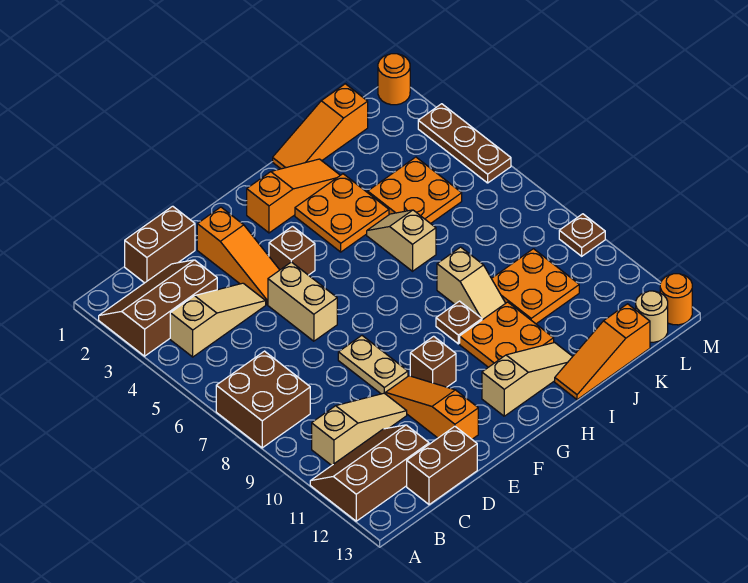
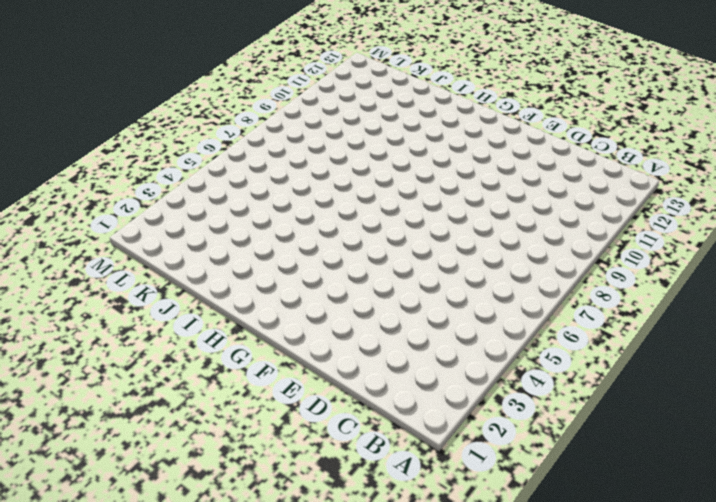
none -> brown slope A2:C3 level 1 top 3
none -> brown brick A7:B8 level 1
none -> brown slope A11:C12 level 1 top 12

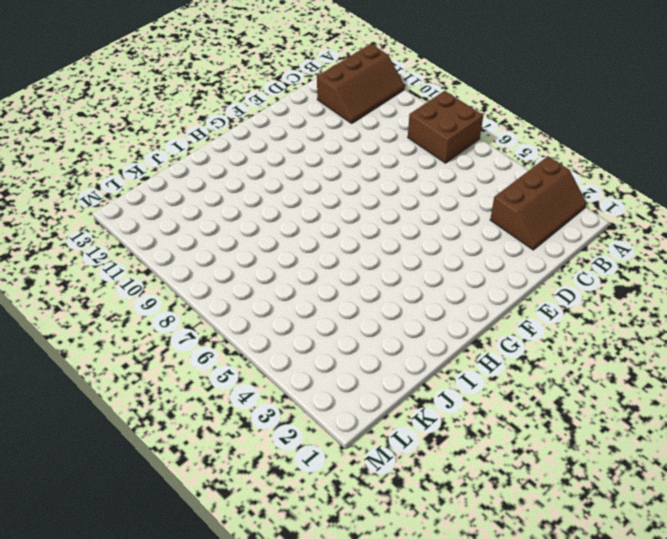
none -> tan slope B4:D4 level 1 top B
none -> tan slope B10:D10 level 1 top B
none -> brown brick C1:D1 level 1

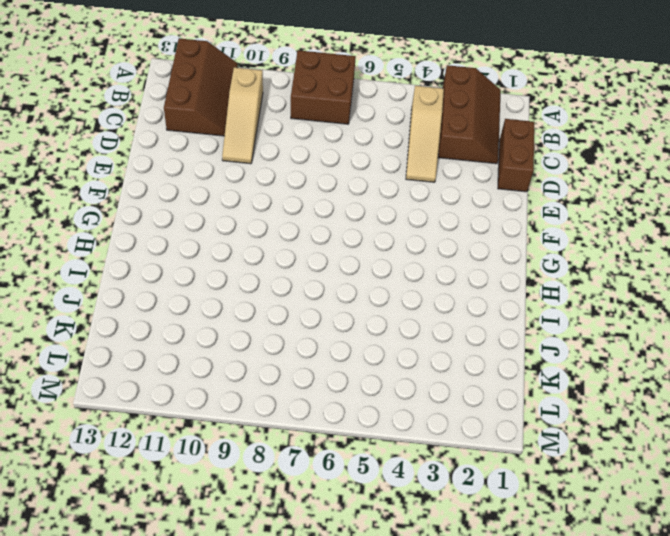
none -> brown brick C13:D13 level 1
none -> orange slope E2:E4 level 1 top 2
none -> tan brick E5:E6 level 1

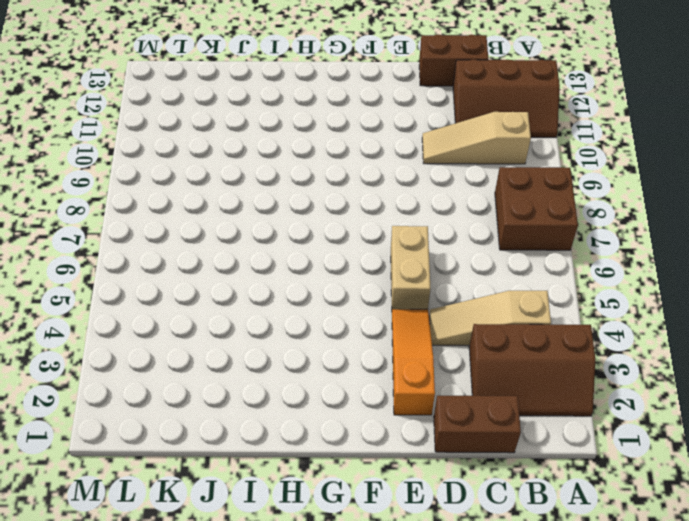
none -> tan plate E8:E9 level 1
none -> orange slope E10:E12 level 1 top 12
none -> brown brick F4 level 1

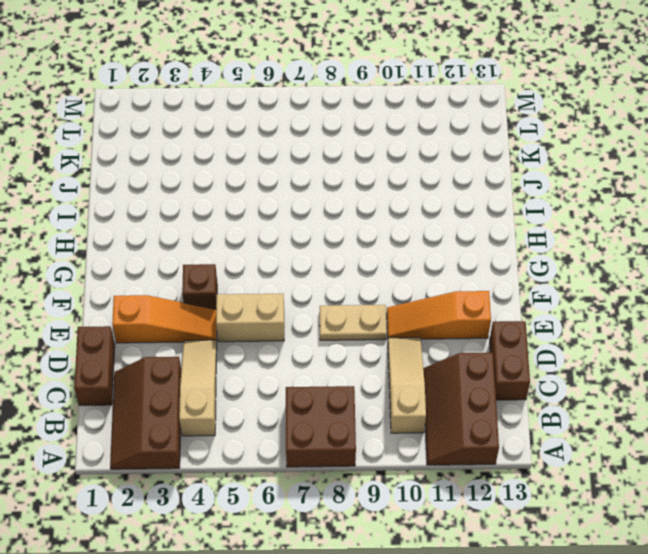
none -> brown brick F10 level 1
none -> orange slope G2:I2 level 1 top G
none -> tan slope G12:I12 level 1 top G

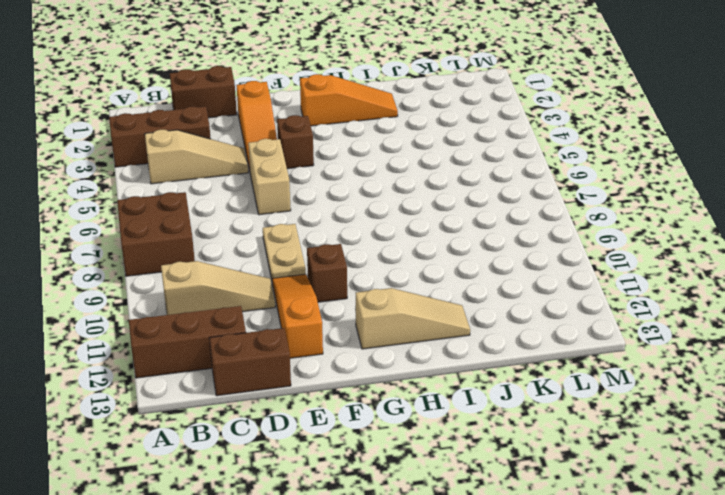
none -> orange plate H3:I4 level 1
none -> brown plate H9 level 1
none -> orange plate H10:I11 level 1

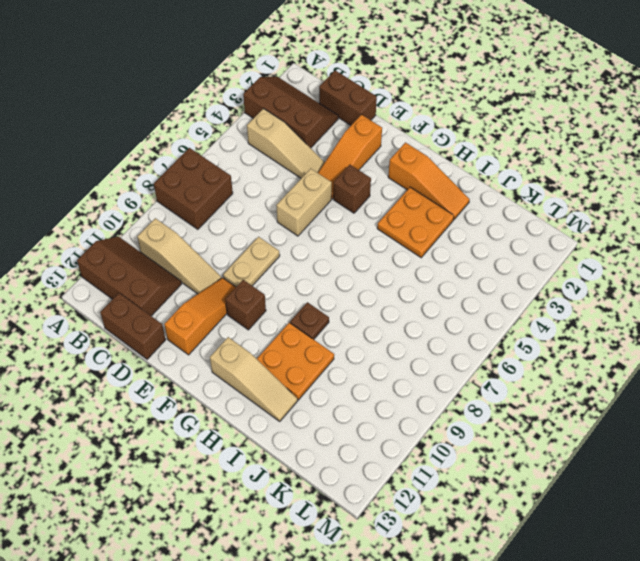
none -> orange slope I1:K1 level 1 top K
none -> tan slope I5:I6 level 1 top 6
none -> tan slope I8:I9 level 1 top 8

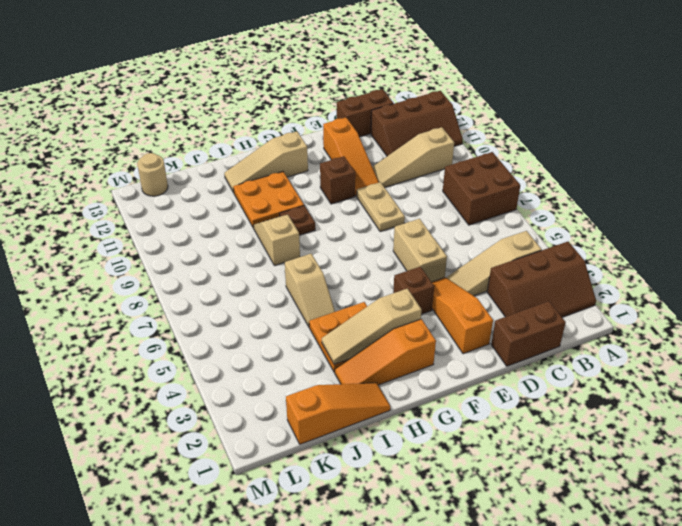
tan slope G3:I3 level 2 top G -> none
none -> orange slope I13:K13 level 1 top K
none -> orange plate J4:K5 level 1
none -> orange plate J9:K10 level 1

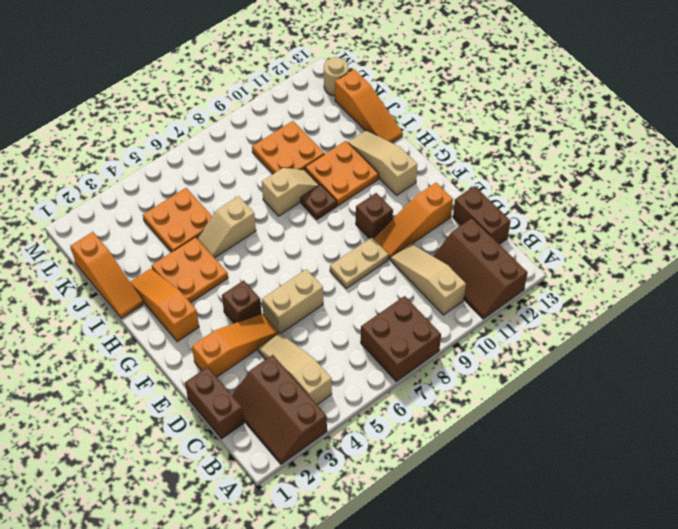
none -> orange round brick M1 level 1
none -> brown plate M3:M5 level 1
none -> brown plate M9 level 1

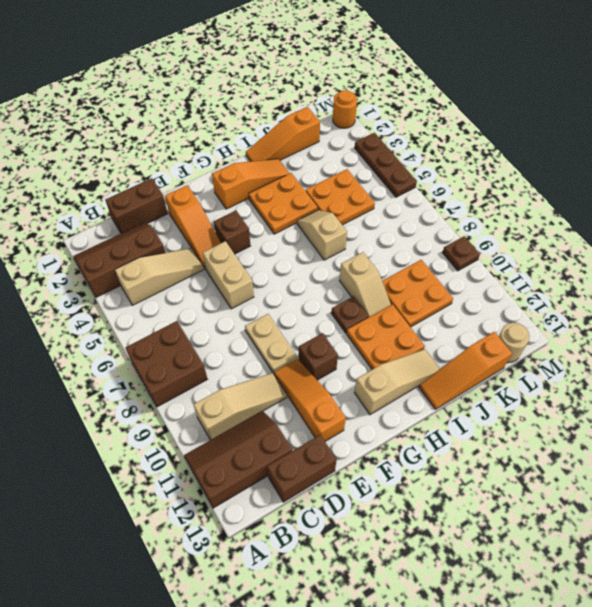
none -> orange round brick M13 level 1

